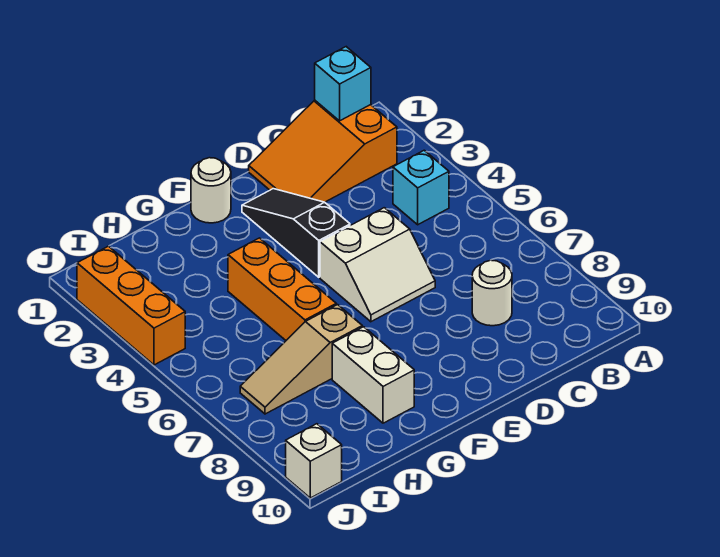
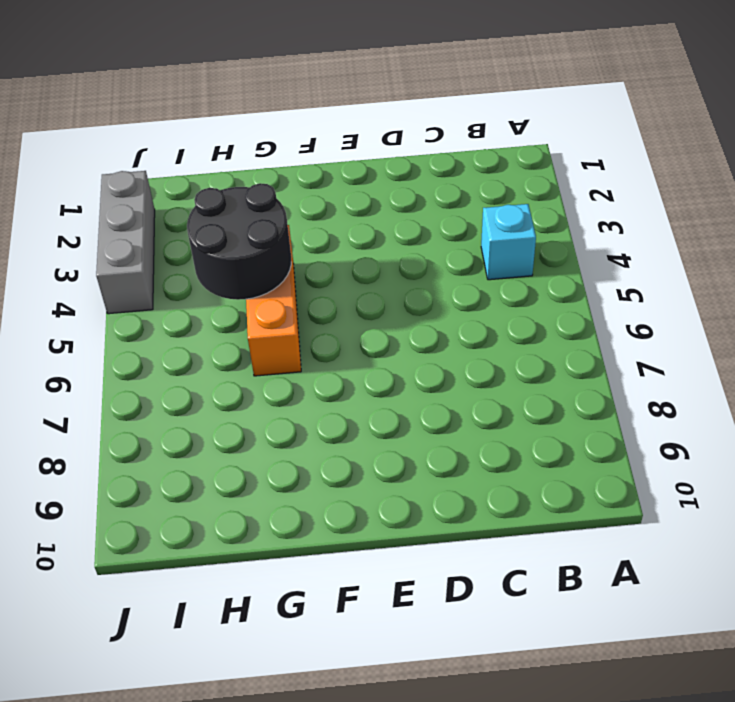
black round brick G4:H5 level 2 -> none
grey brick J2:J4 level 1 -> orange brick J2:J4 level 1
none -> orange slope B1:D2 level 1 top B
none -> white round brick C8 level 1
none -> white slope D5:E6 level 1 top 5

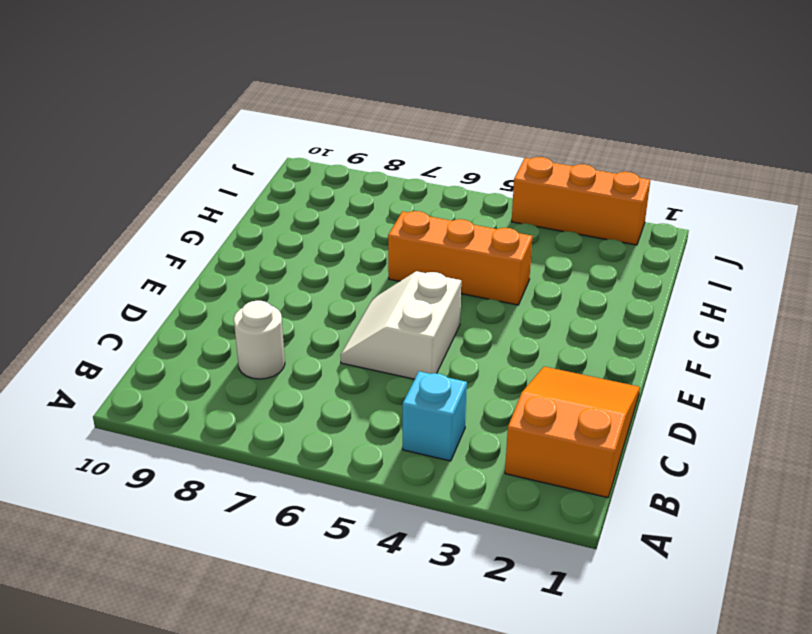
none -> black slope E2:E4 level 1 top 4
none -> white round brick F1 level 1
none -> tan slope G7:I7 level 1 top G

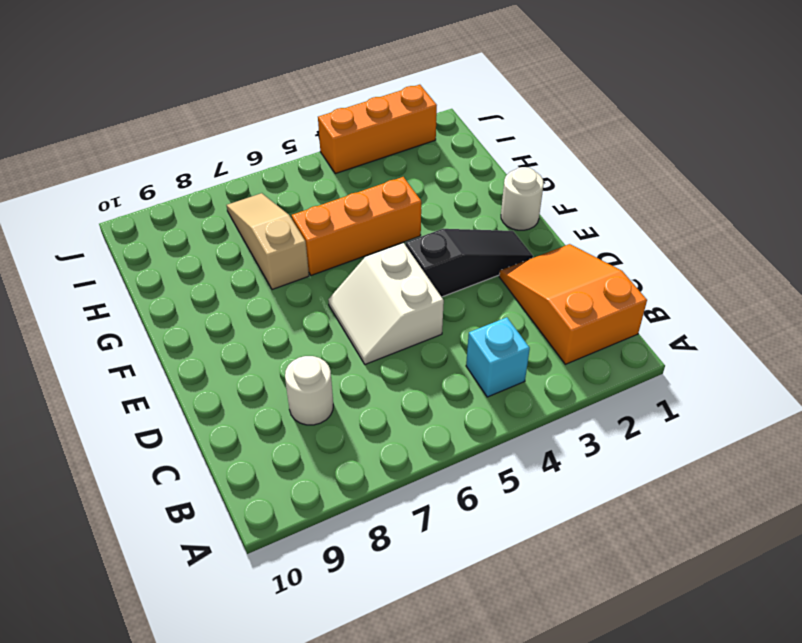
none -> white brick G8:G9 level 1
none -> white brick J10 level 1
none -> cyan brick B1 level 2

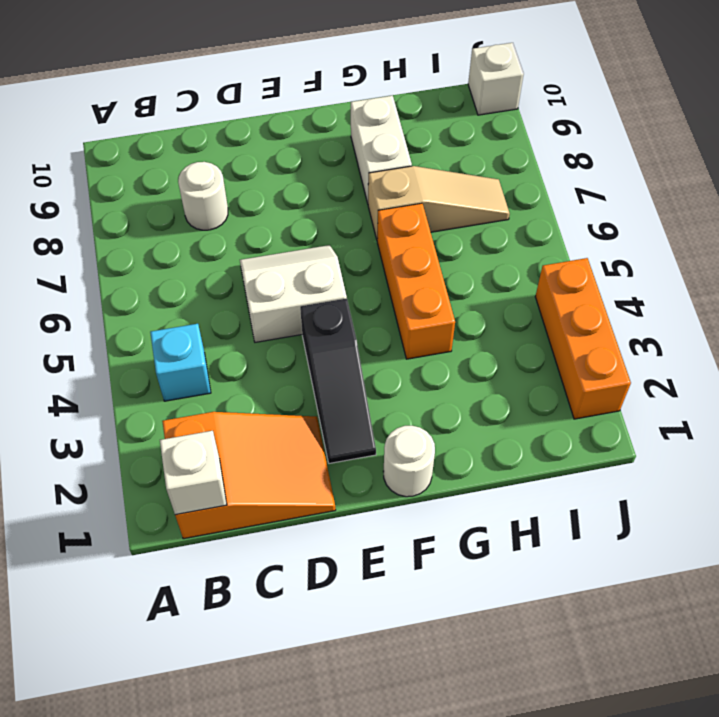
white brick B1 level 2 -> cyan brick B1 level 2

